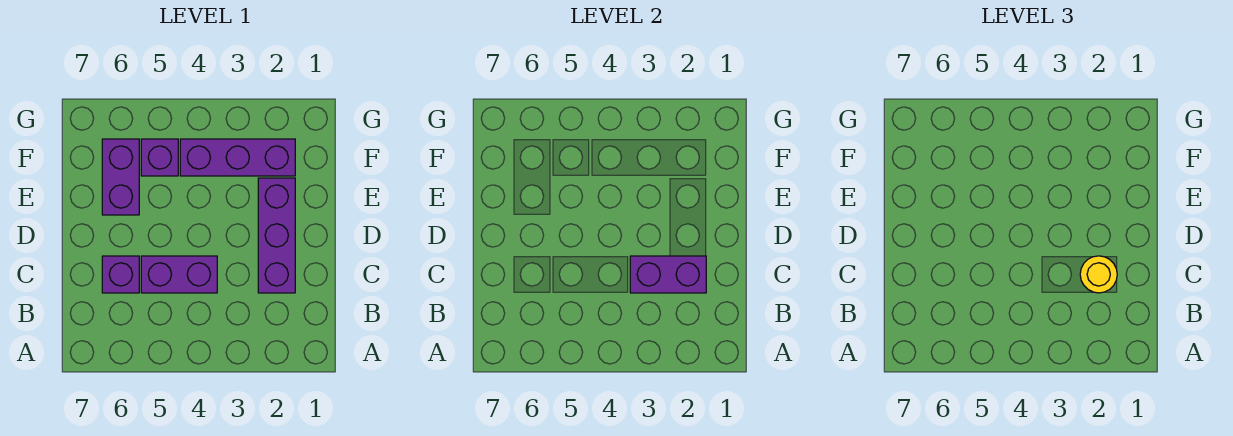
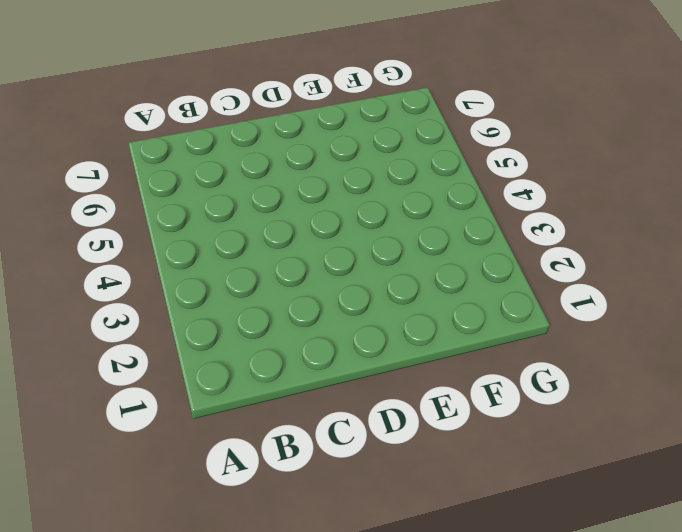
none -> purple brick C2:E2 level 1
none -> purple brick C4:C5 level 1

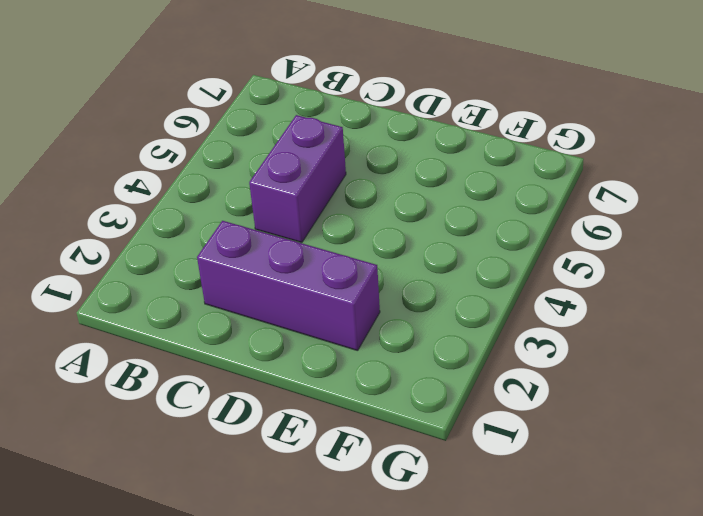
none -> purple brick C6 level 1
none -> purple brick E6:F6 level 1

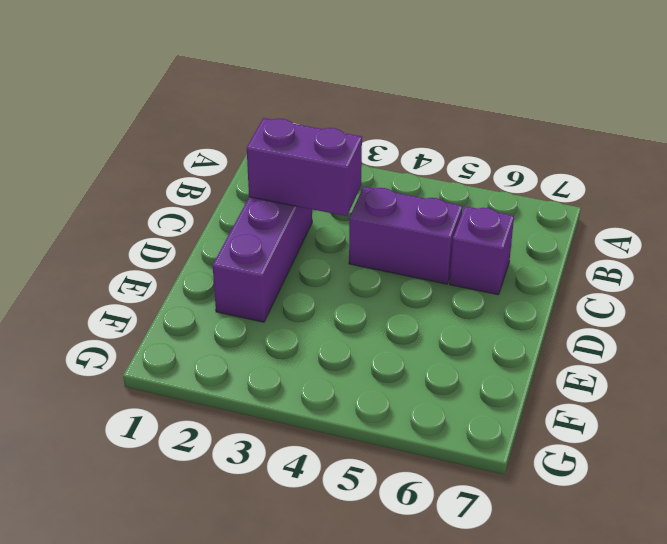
none -> purple brick E6:F6 level 1
none -> purple brick F2:F4 level 1

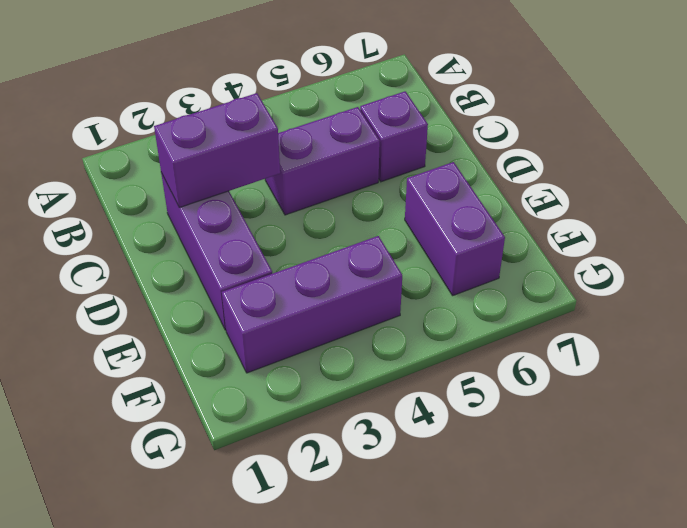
none -> purple brick F5 level 1
none -> yellow round brick C2 level 3

